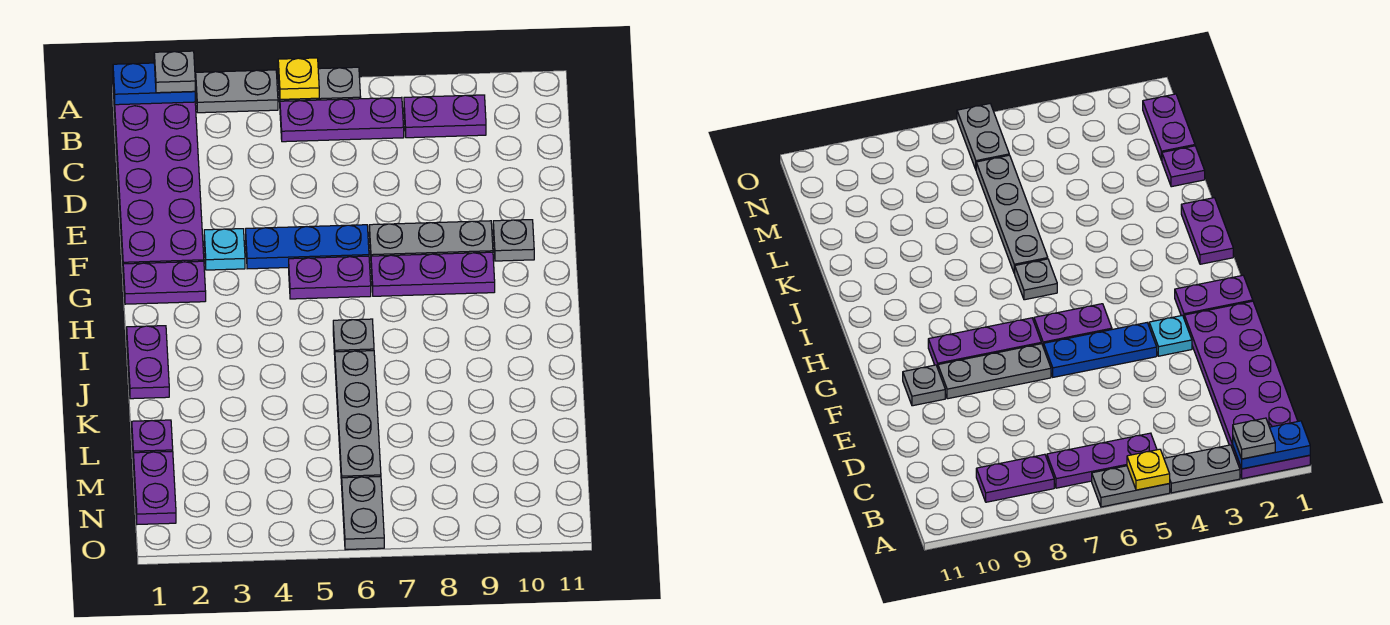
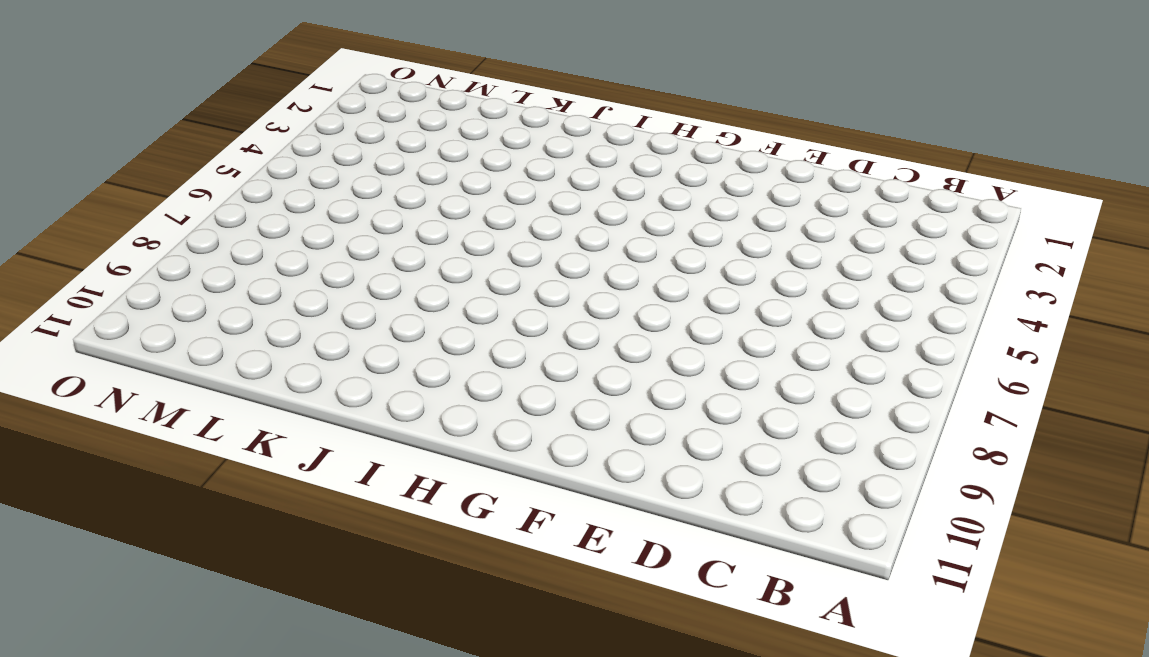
none -> purple plate A1:F2 level 1
none -> grey plate A3:A4 level 1
none -> grey plate A5:A6 level 1

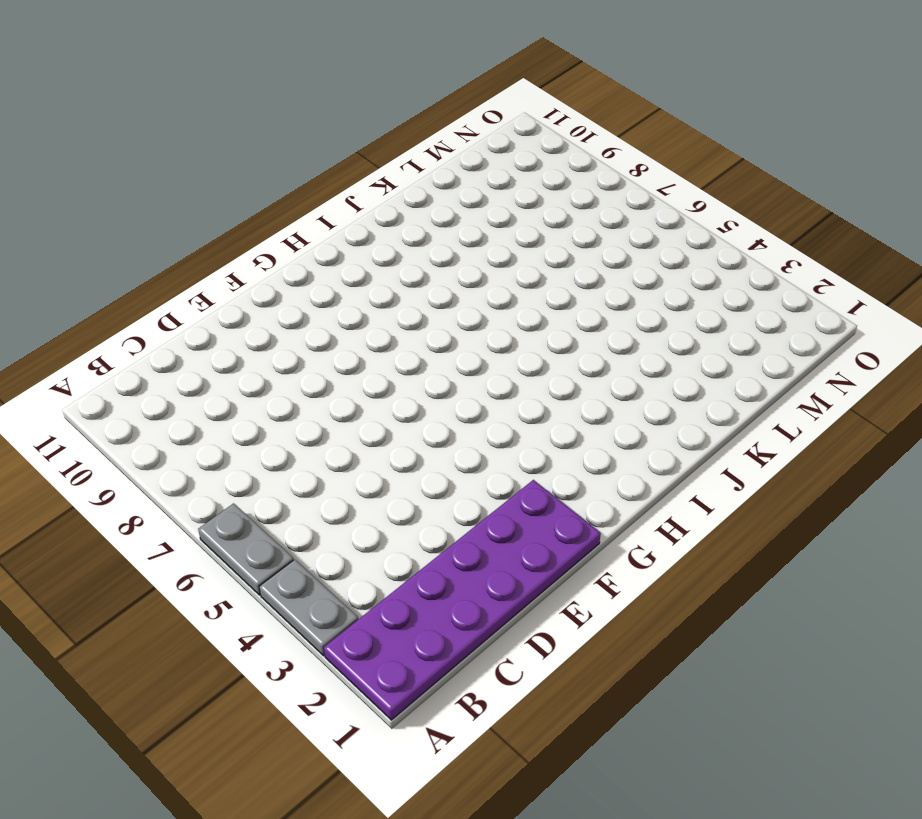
none -> purple plate B5:B7 level 1
none -> purple plate B8:B9 level 1
none -> cyan plate F3 level 1

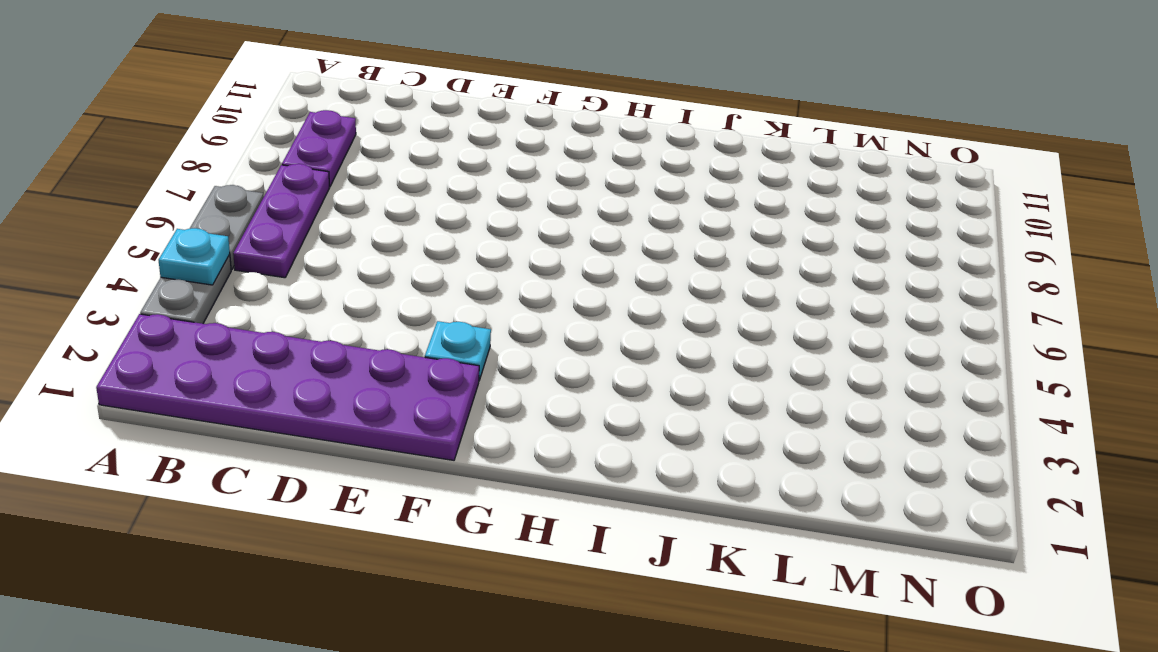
cyan plate A4 level 2 -> none
none -> blue plate F4:F6 level 1
none -> grey plate F7:F9 level 1
none -> grey plate F10 level 1

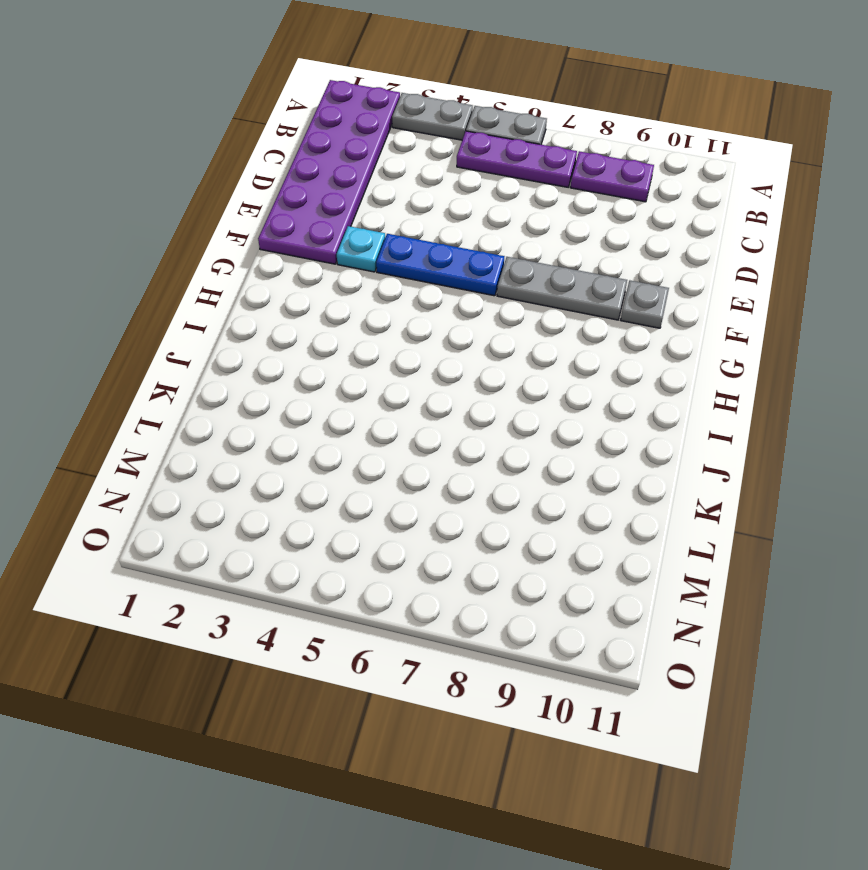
none -> purple plate G1:G2 level 1
none -> purple plate G5:G6 level 1
none -> purple plate G7:G9 level 1

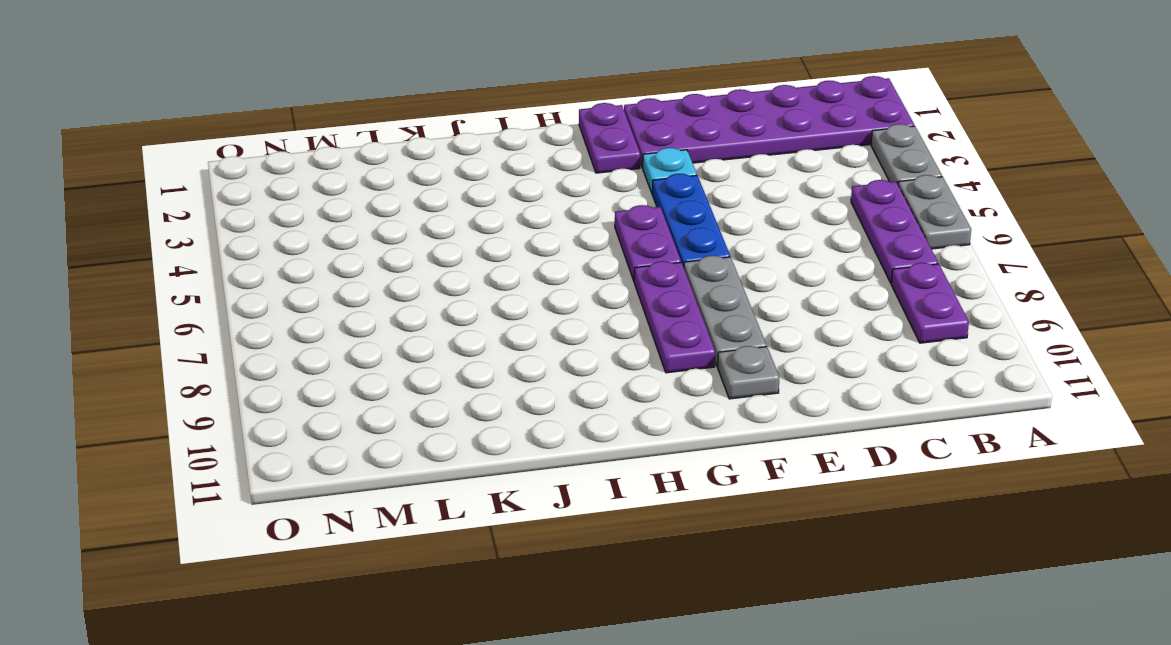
none -> purple plate I1:J1 level 1
none -> grey plate I6 level 1
none -> grey plate J6:M6 level 1

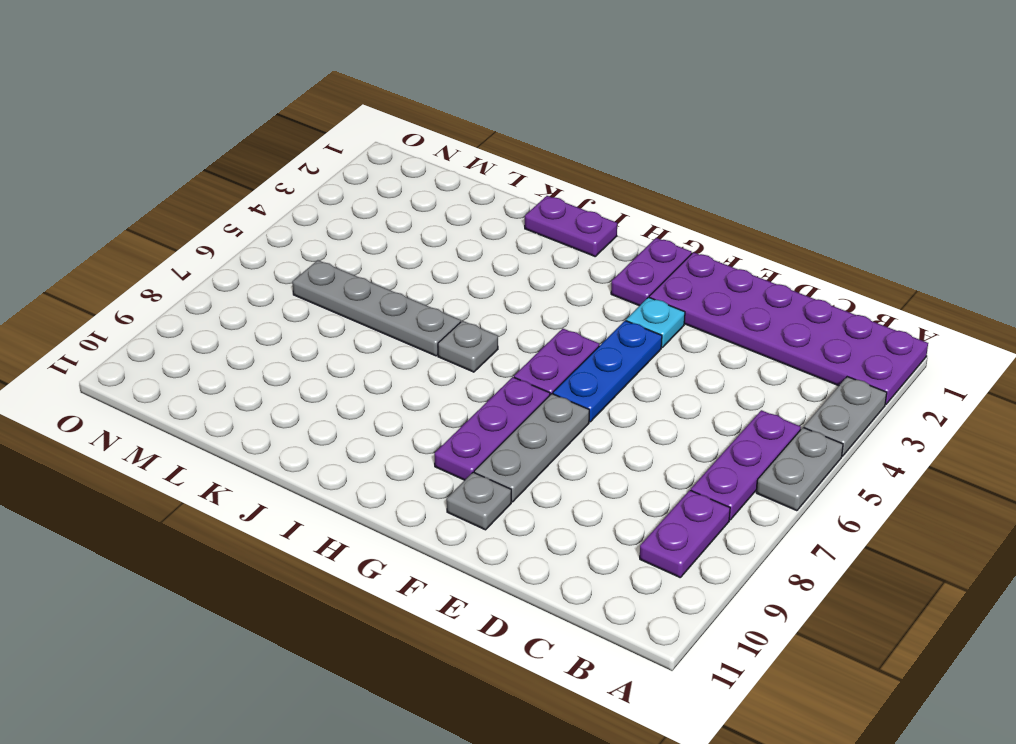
none -> purple plate L1 level 1
none -> purple plate M1:N1 level 1
none -> grey plate N6:O6 level 1

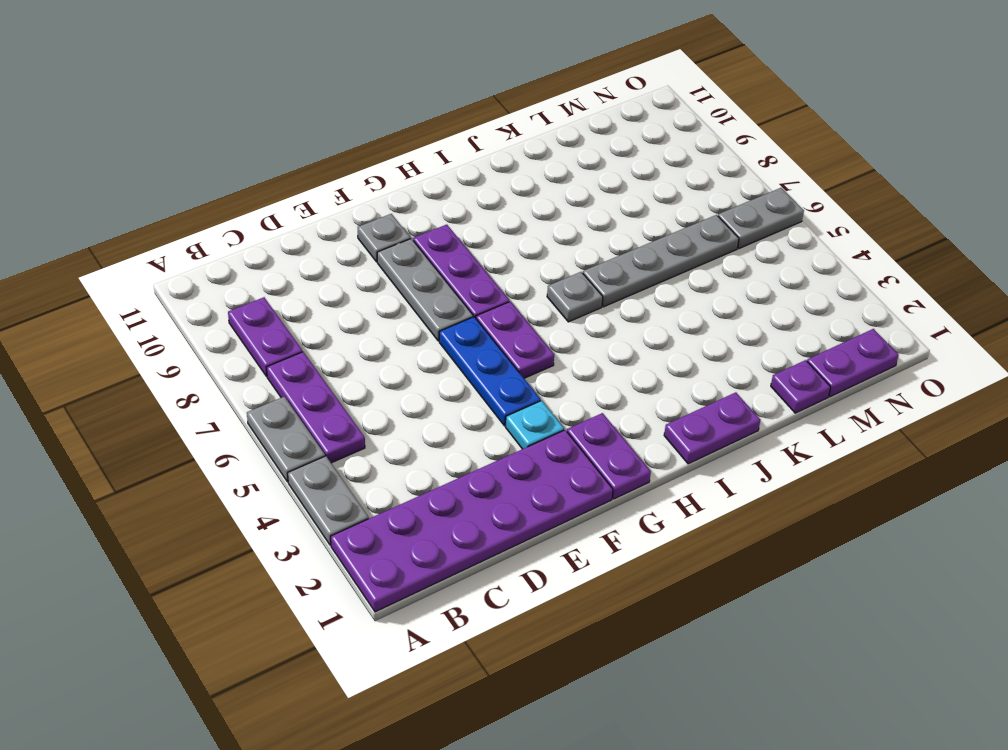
none -> blue plate A1:A2 level 2
none -> yellow plate A5 level 2
none -> grey plate A2 level 3

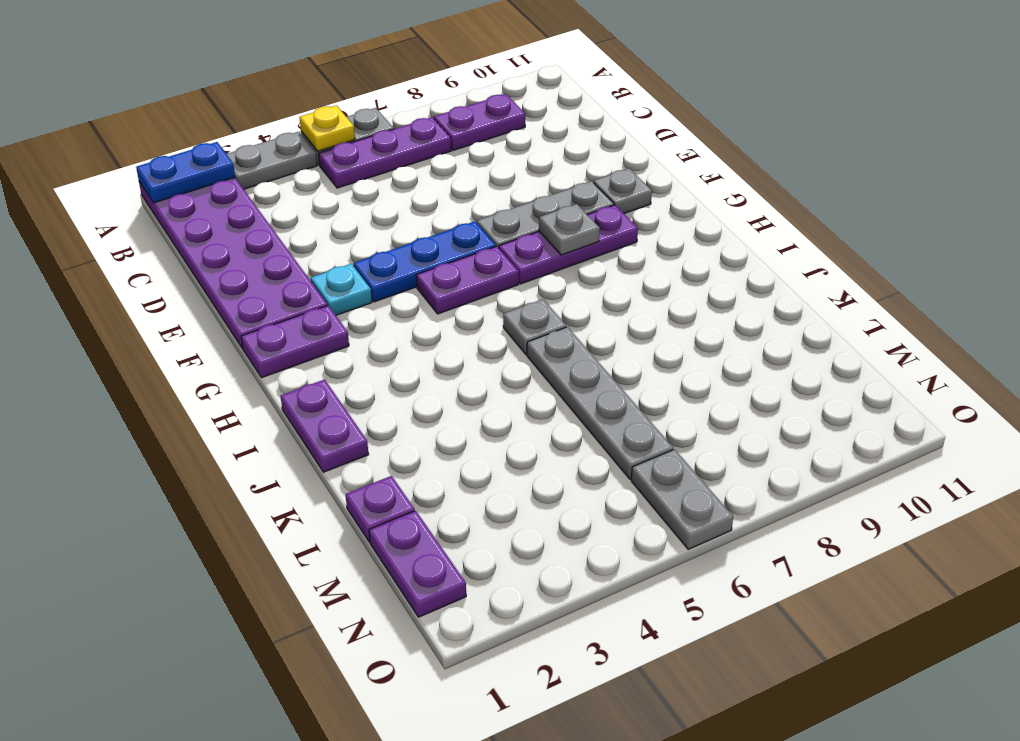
grey plate G8 level 2 -> grey plate A2 level 3

